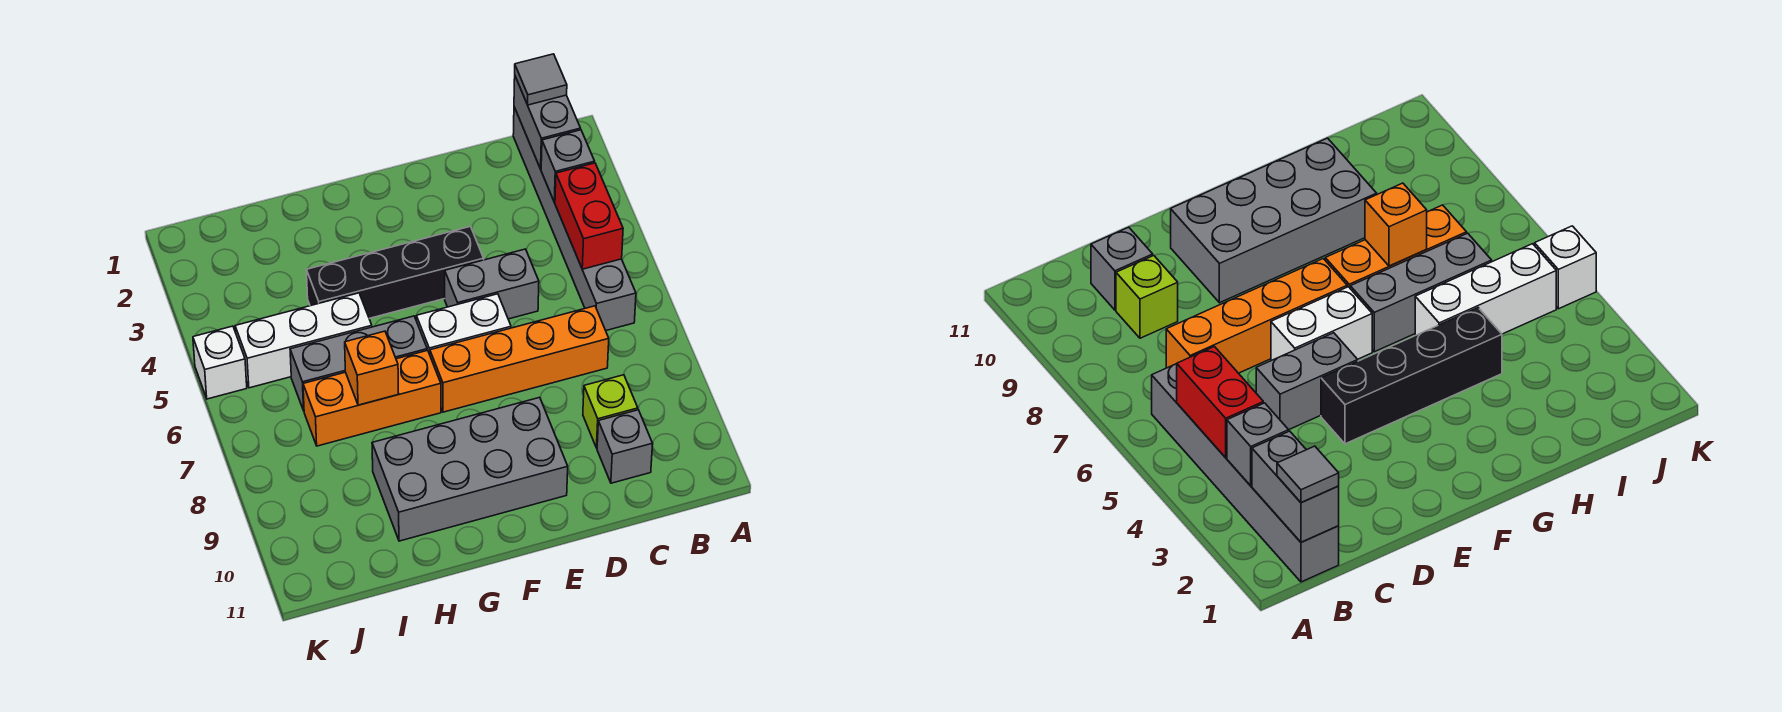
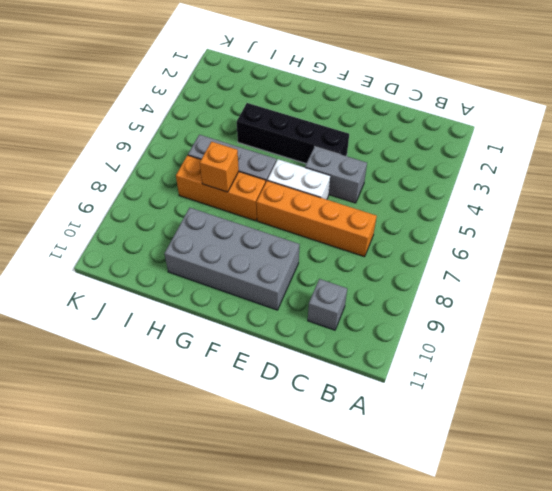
none -> grey brick B1:B6 level 1
none -> lime brick C9 level 1
none -> white brick H5:J5 level 1

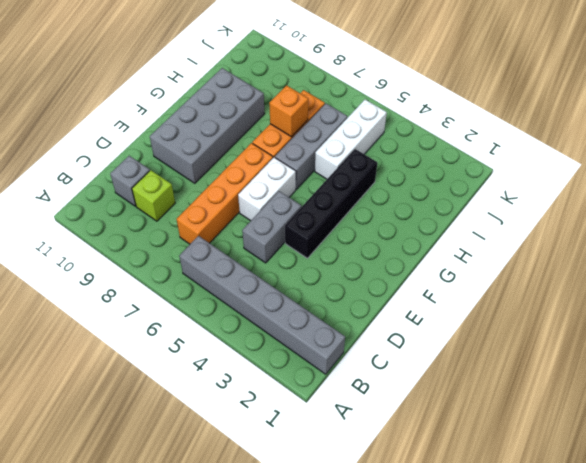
none -> white brick K5 level 1
none -> grey brick B1:B2 level 2
none -> grey brick B3 level 2

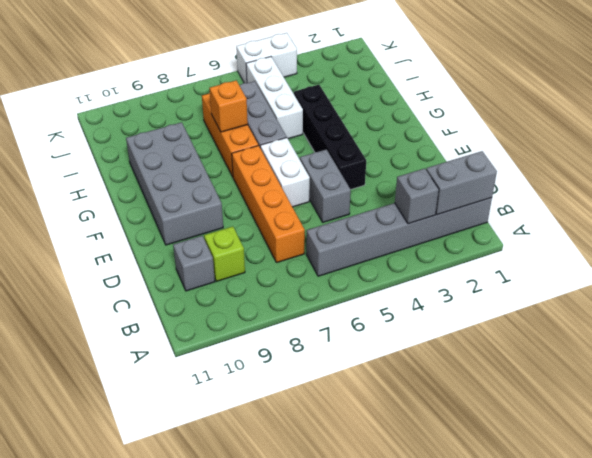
white brick K4:K5 level 1 -> white brick K5 level 1
none -> red brick B4:B5 level 2
none -> grey tile B1 level 3

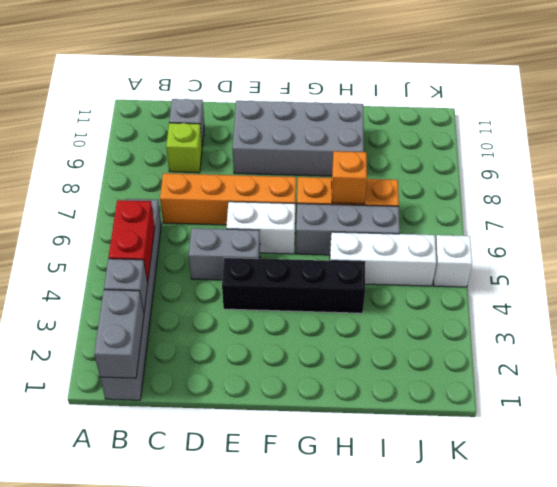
none -> grey tile B1 level 3

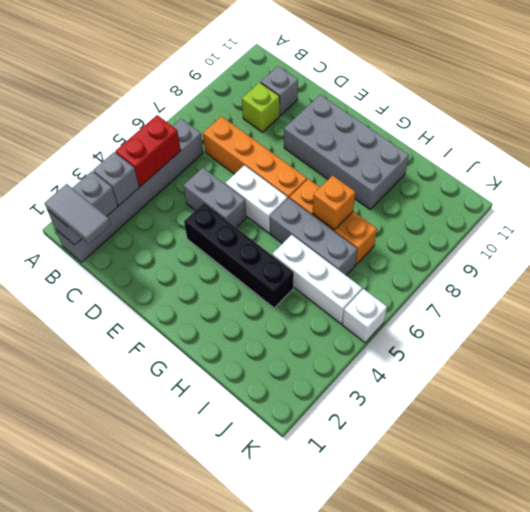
grey tile B1:C1 level 3 -> grey tile B1 level 3

